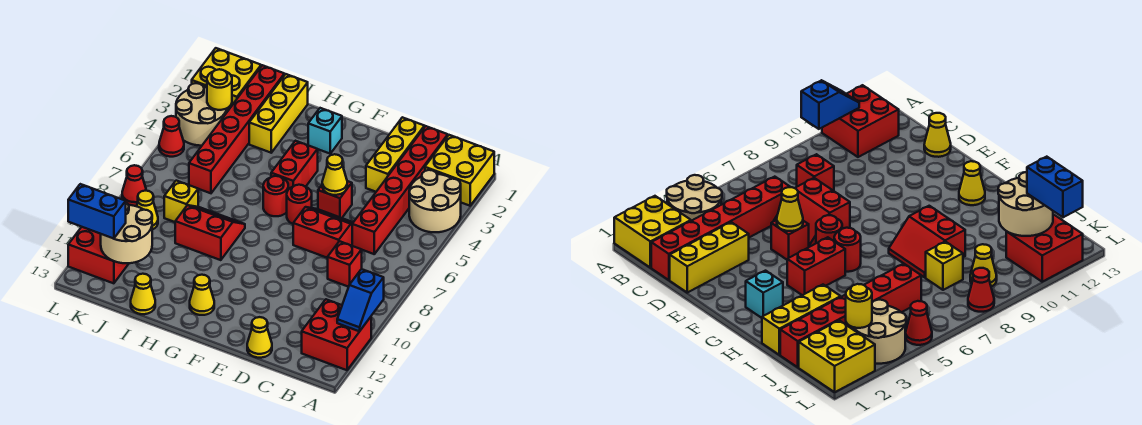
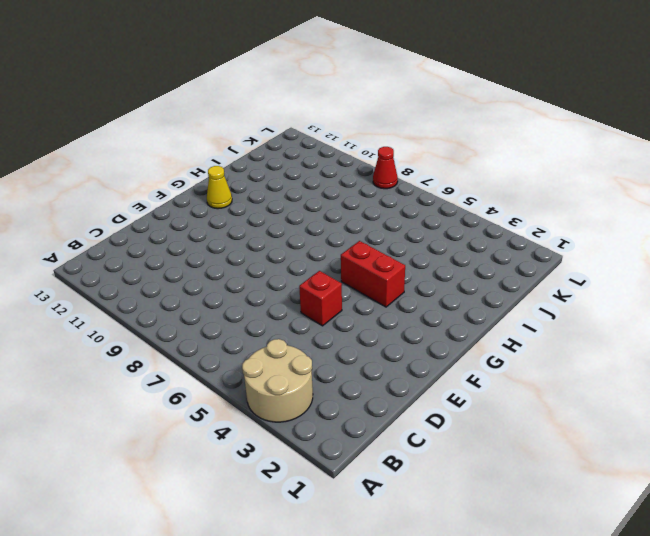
none -> yellow brick A1:B2 level 1
none -> red brick A11:B12 level 1
none -> red brick C1:C6 level 1
none -> red brick C8 level 1

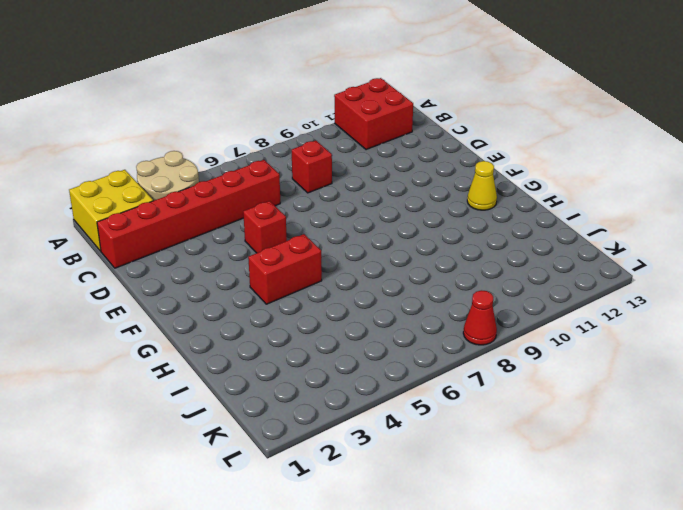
none -> yellow brick D1:D3 level 1
none -> red slope D6:E7 level 1 top 7
none -> yellow cone D13 level 1
none -> red round brick F6 level 1

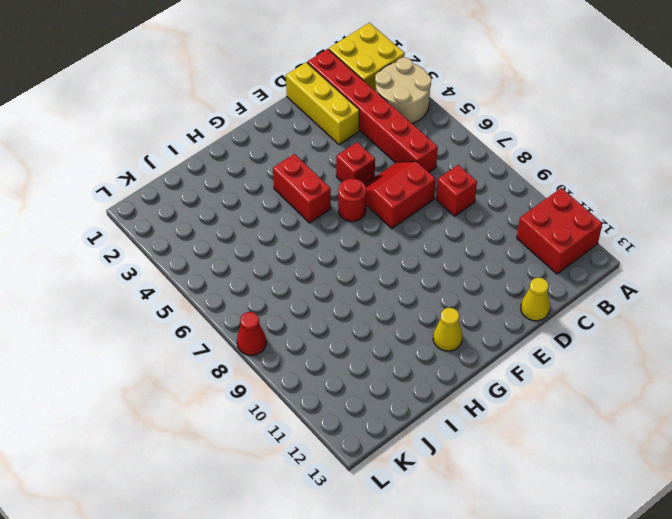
none -> cyan brick G2 level 1
none -> red round brick G6 level 1
none -> red slope H8:I9 level 1 top 9
none -> yellow brick I1:I3 level 1

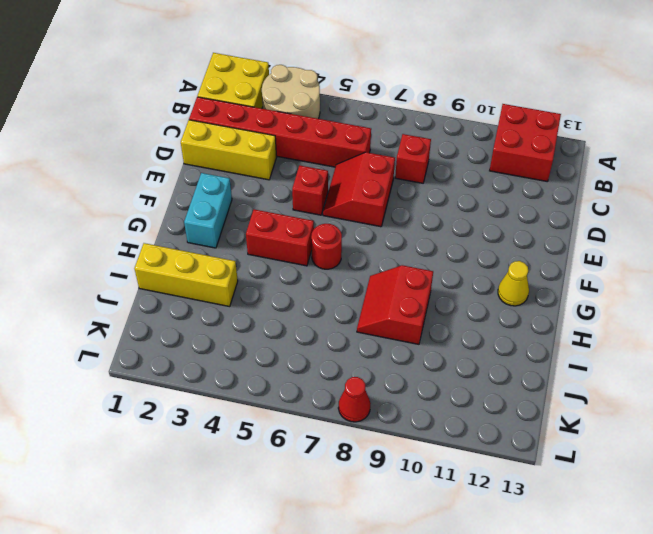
cyan brick F2:G2 level 1 -> cyan brick G2 level 1
none -> yellow cone D13 level 1
none -> red round brick F6 level 1
none -> yellow cone I13 level 1
none -> red brick J1:J6 level 1

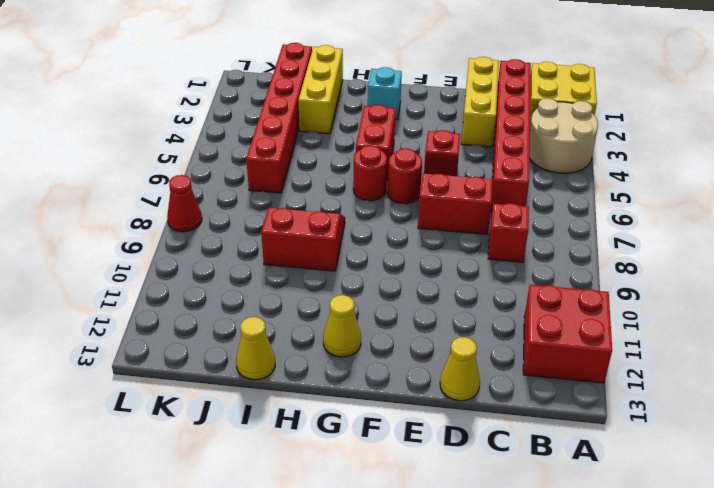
none -> yellow brick J8 level 1
none -> yellow brick K1:L2 level 1
none -> tan round brick K3:L4 level 1
none -> yellow cone K9 level 1

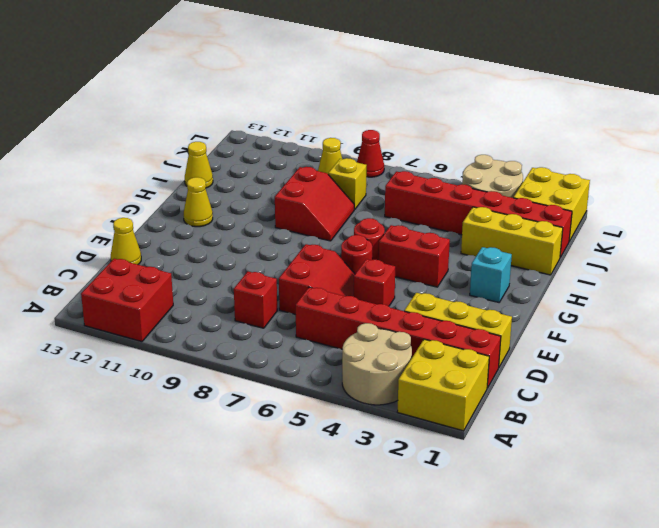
none -> red brick K11:L12 level 1
none -> red cone L5 level 1
none -> blue slope A10:A11 level 2 top 10
none -> yellow cone E5 level 2

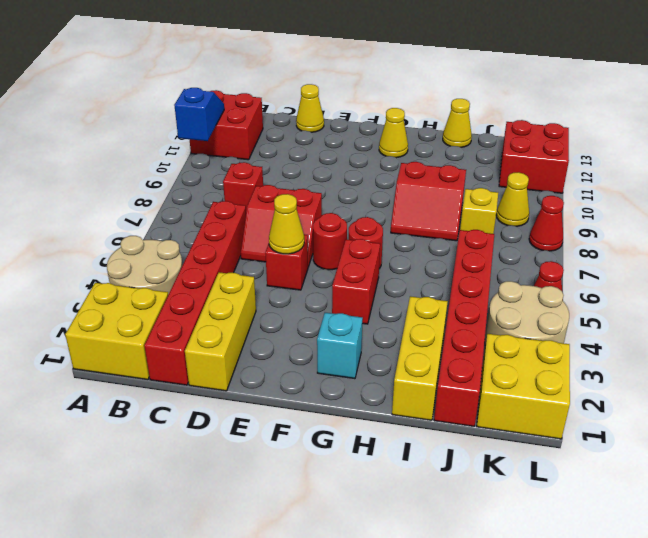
none -> tan round brick J11:K12 level 2
none -> yellow round brick K3 level 2
none -> blue brick K12:L12 level 3

